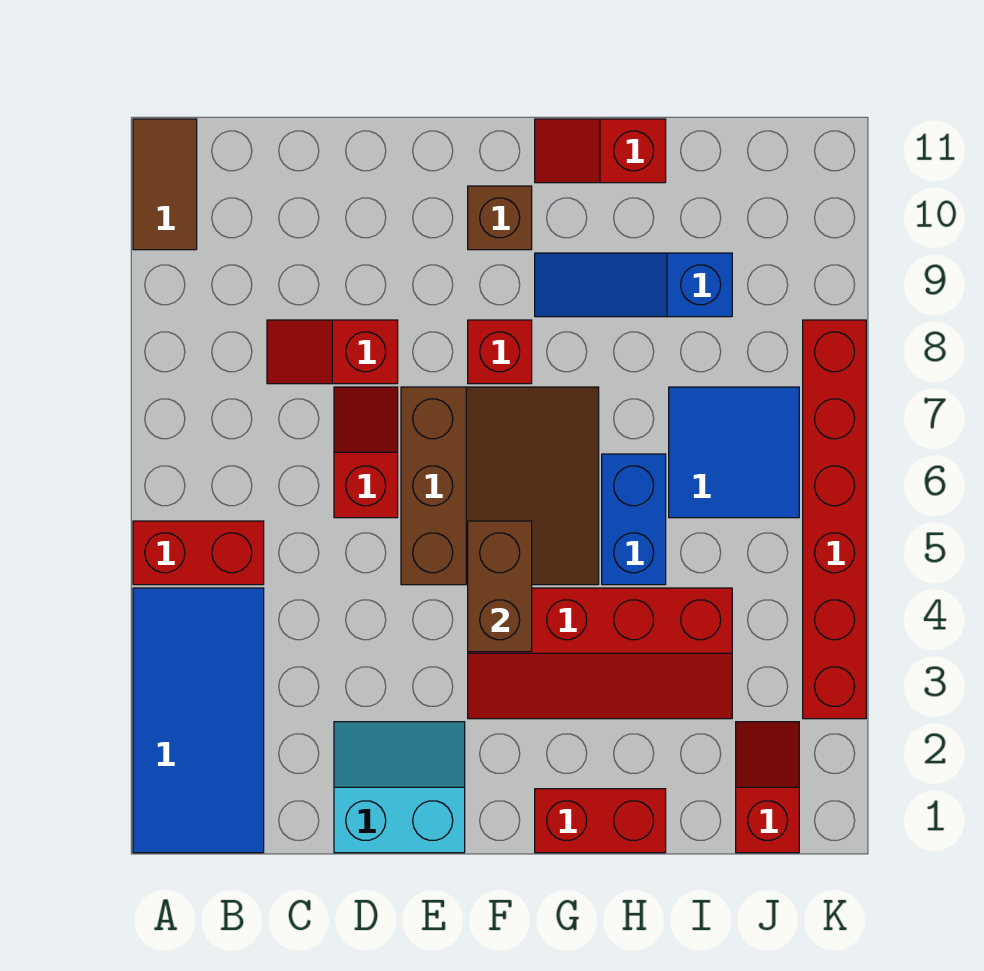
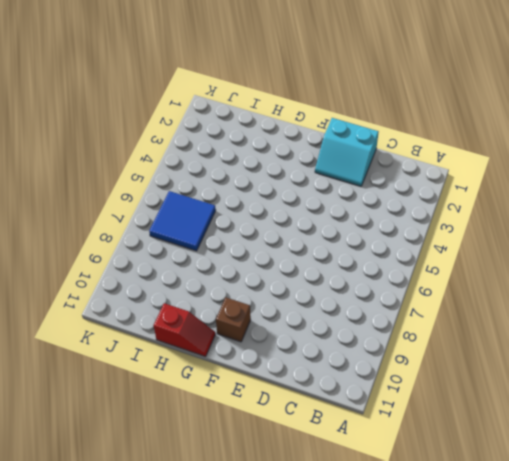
none -> blue tile A1:B4 level 1
none -> red brick A5:B5 level 1
none -> brown tile A10:A11 level 1

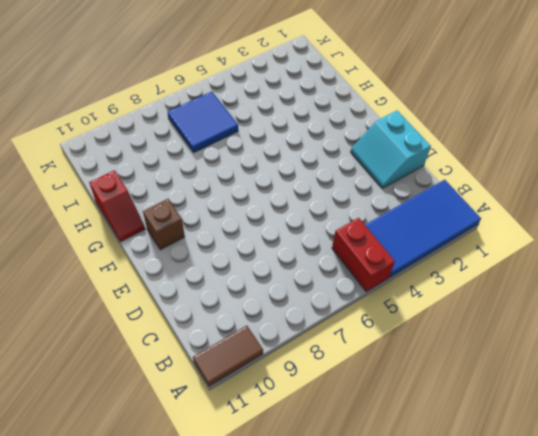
none -> red slope C8:D8 level 1 top D
none -> red slope D6:D7 level 1 top 6
none -> brown slope E5:G7 level 1 top E

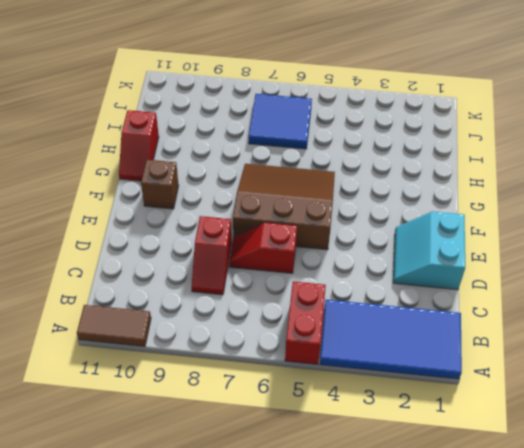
none -> red slope F3:I4 level 1 top 4
none -> red brick F8 level 1
none -> red brick G1:H1 level 1

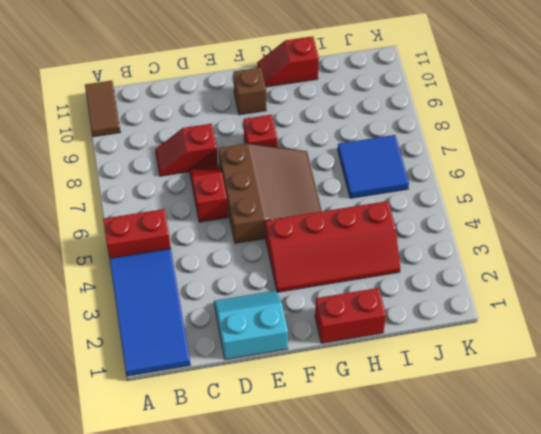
none -> blue slope G9:I9 level 1 top I
none -> blue brick H5:H6 level 1
none -> red slope J1:J2 level 1 top 1

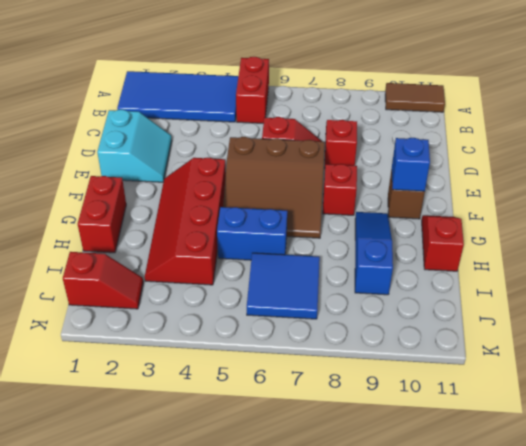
blue brick F10 level 2 -> none
none -> red brick K3:K8 level 1
none -> brown brick F4:F5 level 2

